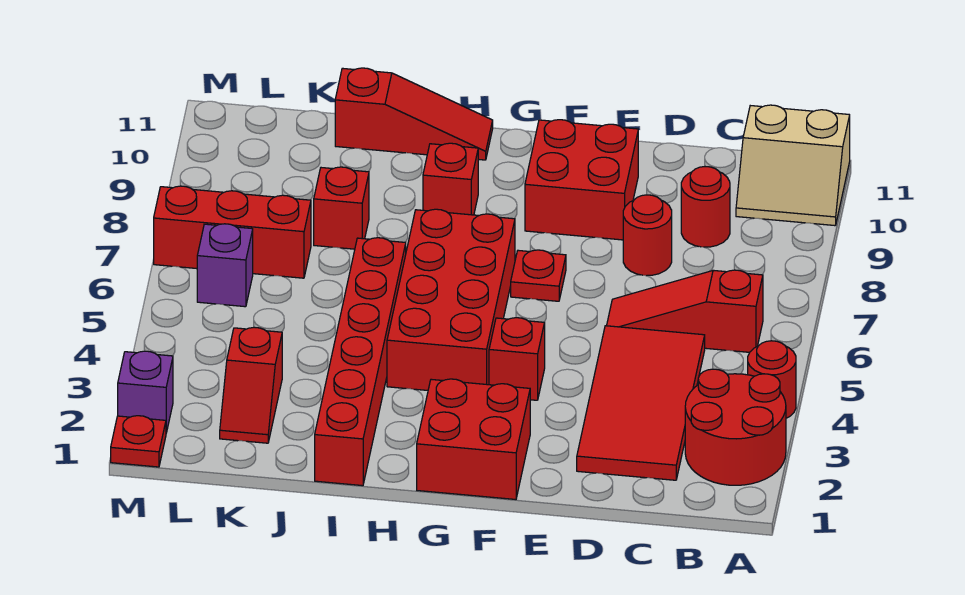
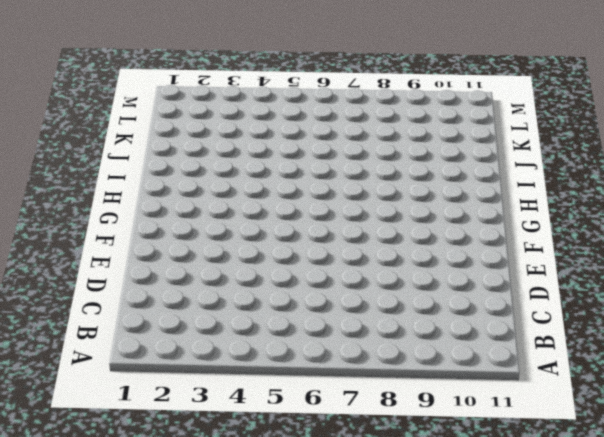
none -> red round brick A2:B3 level 1
none -> red round brick A4 level 1
none -> tan slope A10:B11 level 1 top 11

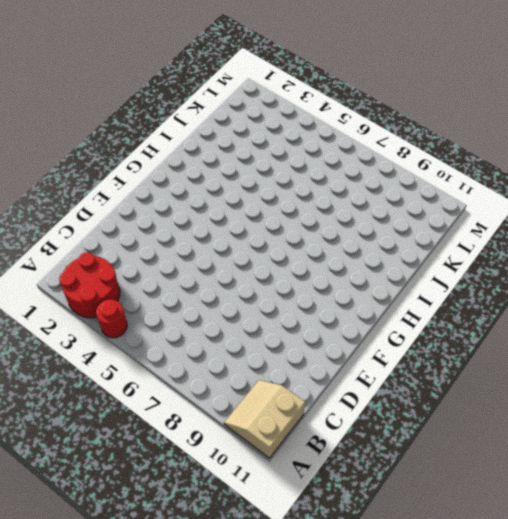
none -> red slope B6:D6 level 1 top B
none -> red tile C2:D5 level 1
none -> red round brick C9 level 1

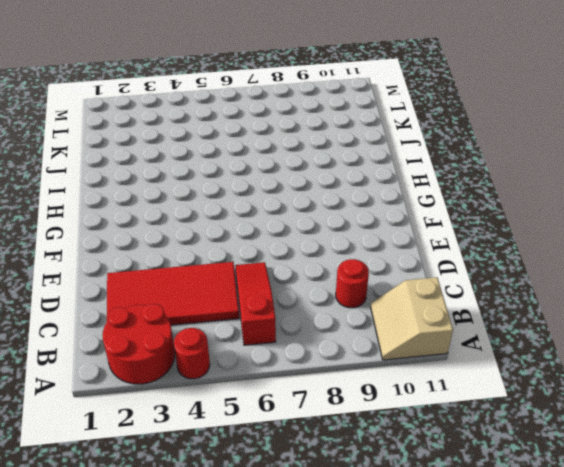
none -> red round brick D8 level 1
none -> red brick E9:F10 level 1
none -> red brick F1:G2 level 1

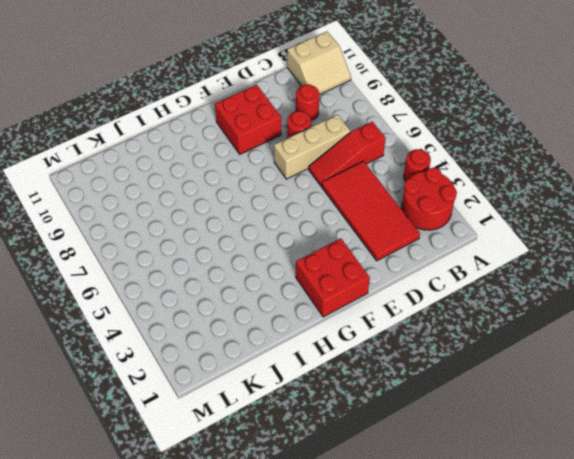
tan brick C7:E7 level 1 -> none
none -> red brick F4 level 1
none -> red plate F7 level 1
none -> red brick G4:H7 level 1

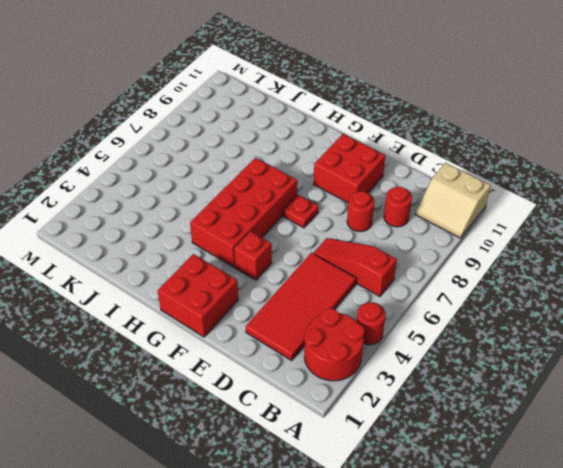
none -> red brick H9 level 1
none -> red slope H11:J11 level 1 top J
none -> red brick I1:I6 level 1

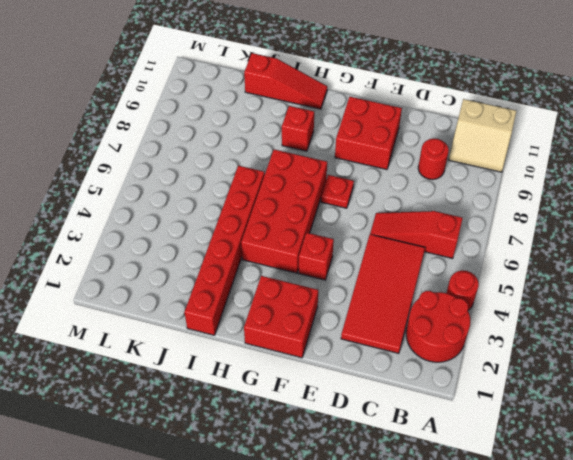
none -> red round brick D8 level 1
none -> red brick J8 level 1
none -> red slope K2:K3 level 1 top 3

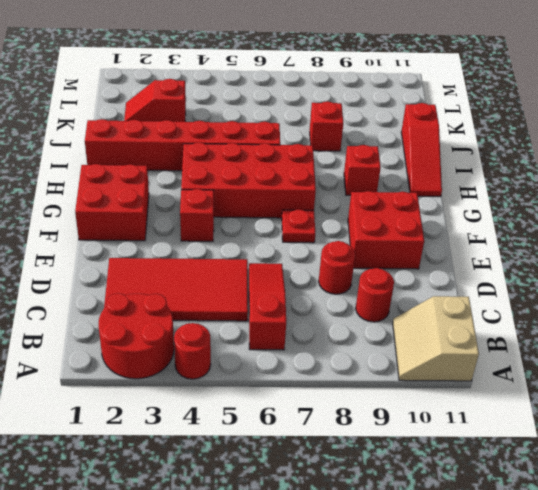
none -> red brick K7:M7 level 1
none -> purple brick L6 level 1
none -> red plate M1 level 1

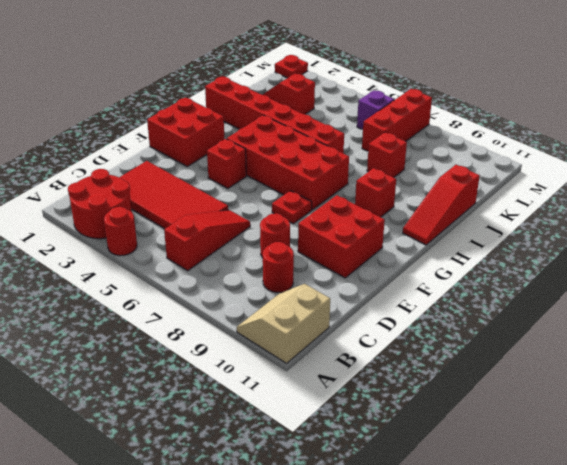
none -> purple brick M2 level 1

